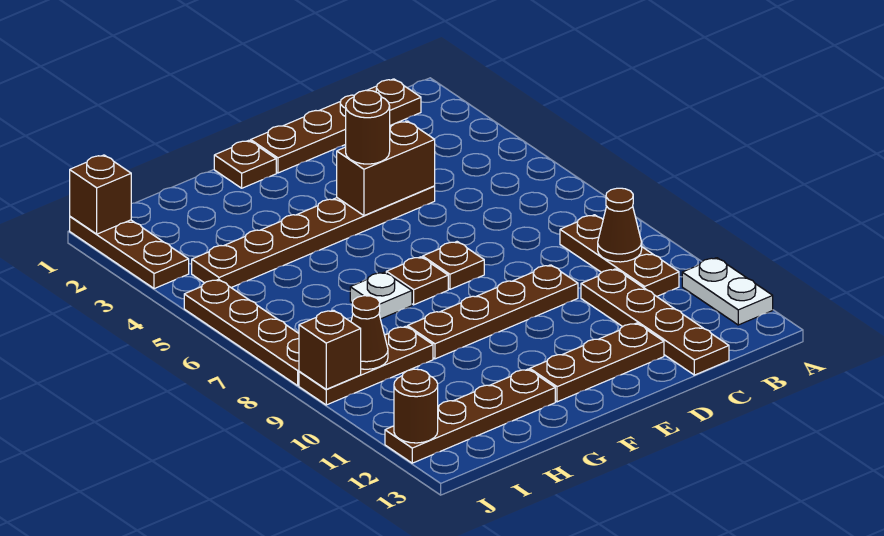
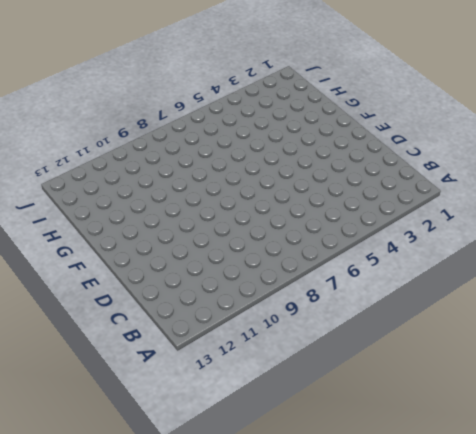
none -> white plate A11:A12 level 1
none -> brown plate B1:E1 level 1
none -> brown plate B8:B10 level 1

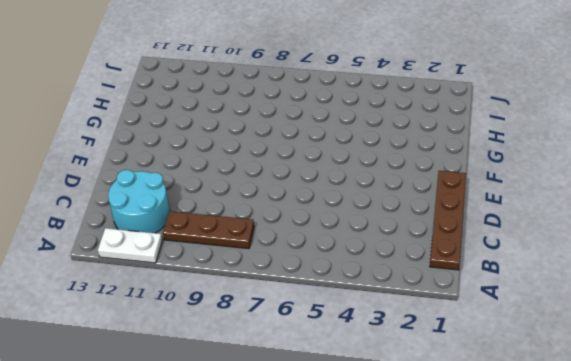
cyan round brick B11:C12 level 1 -> brown plate C10:C13 level 1
none -> brown plate D4:I4 level 1
none -> brown plate D9:G9 level 1
none -> brown plate D12:F12 level 1

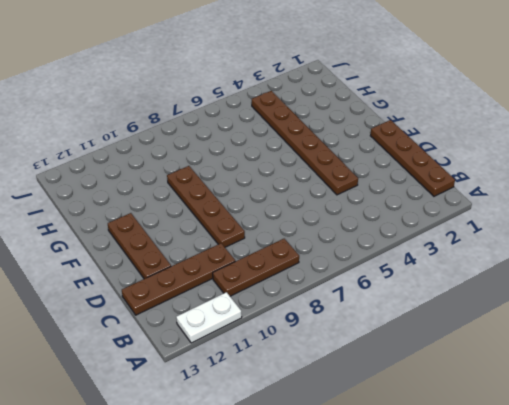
none -> brown plate E7 level 1
none -> brown plate F1 level 1
none -> brown plate F7 level 1

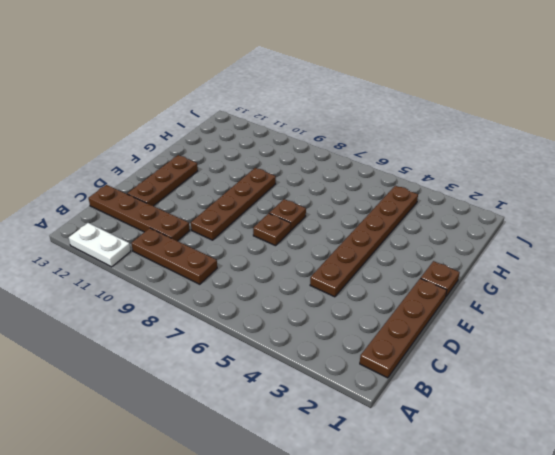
none -> white plate G7 level 1
none -> brown plate G12:J12 level 1
none -> brown plate H9:J9 level 1

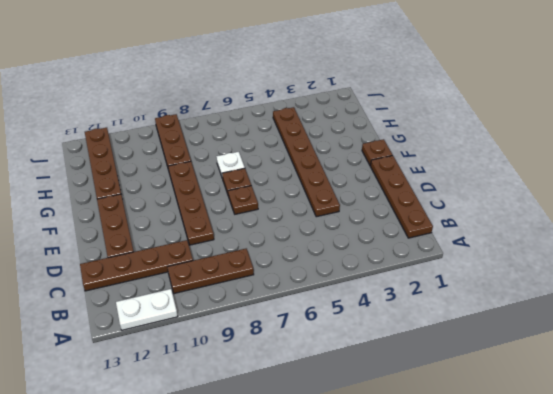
none -> brown plate J1:J3 level 1
none -> brown plate J5:J8 level 1
none -> brown cone B9 level 2

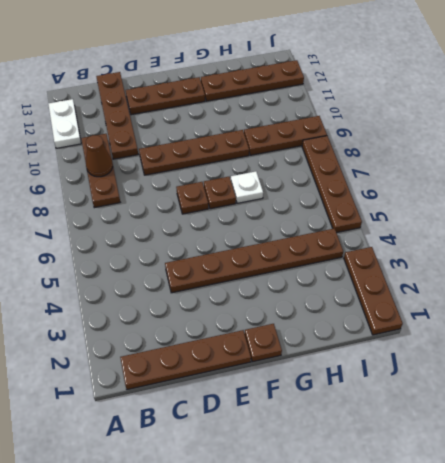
none -> brown brick D4:E4 level 2
none -> brown cone I9 level 2
none -> brown brick J1 level 2

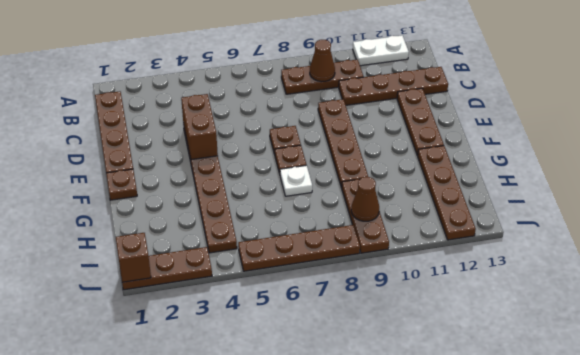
none -> brown brick J9 level 2
none -> brown round brick J12 level 2
none -> brown round brick E4 level 3

